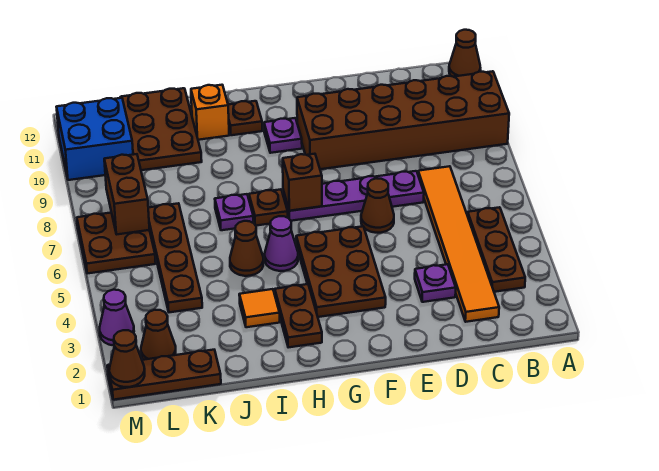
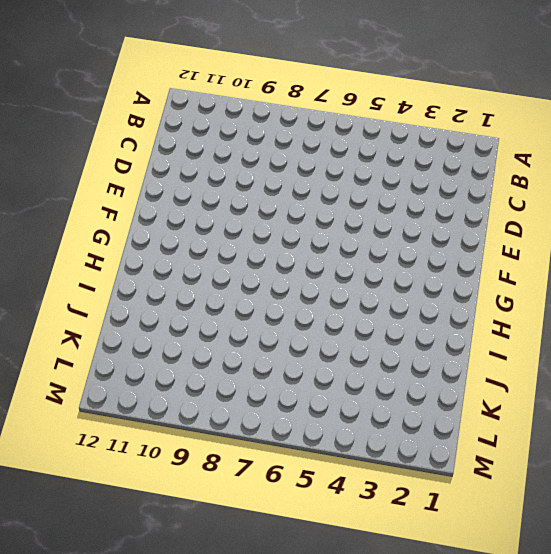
none -> brown brick A9:F10 level 1
none -> brown cone A12 level 1
none -> brown plate B3:B5 level 1

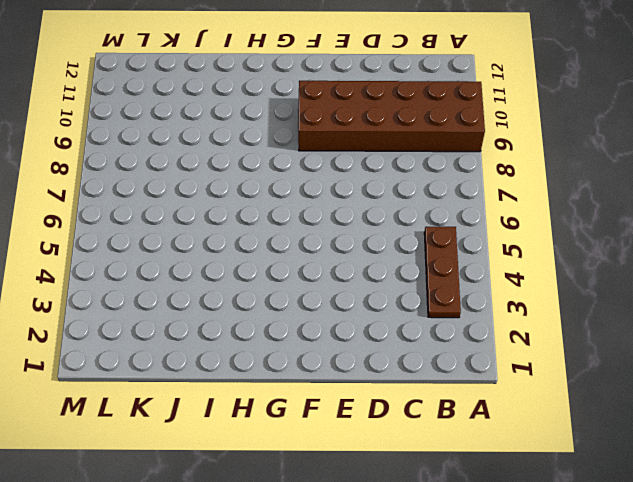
none -> brown cone A12 level 1
none -> orange tile C2:C7 level 1
none -> purple plate D3 level 1

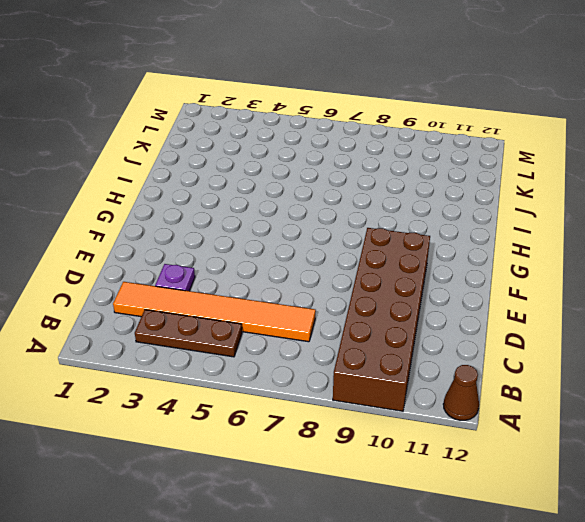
none -> purple plate D7:G7 level 1
none -> brown cone E6 level 1
none -> brown plate F3:G5 level 1

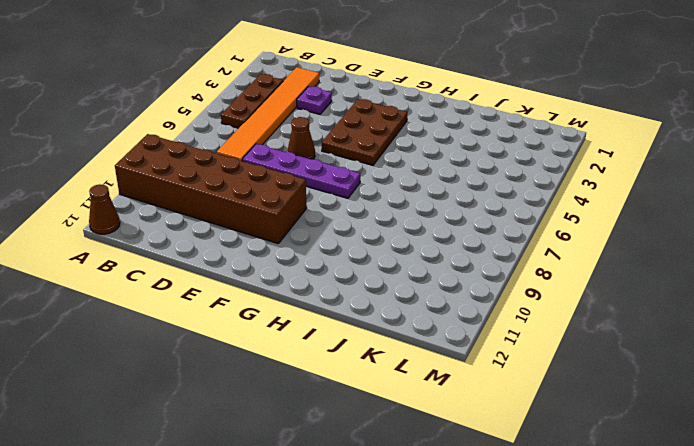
none -> purple plate G10 level 1
none -> brown plate H2:H3 level 1
none -> purple cone H5 level 1

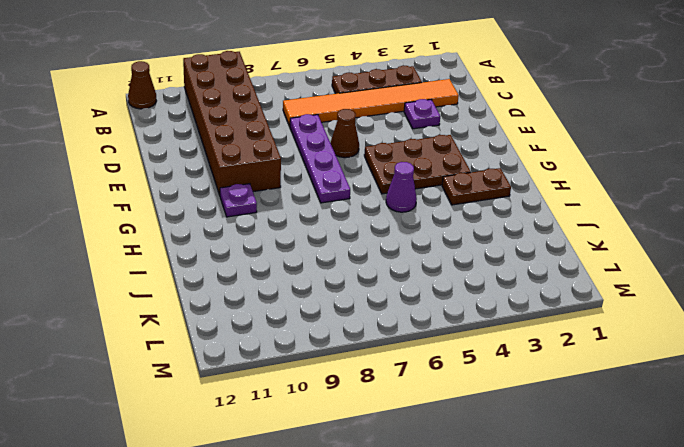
none -> brown plate H7 level 1
none -> brown plate H11 level 1
none -> orange tile I3 level 1

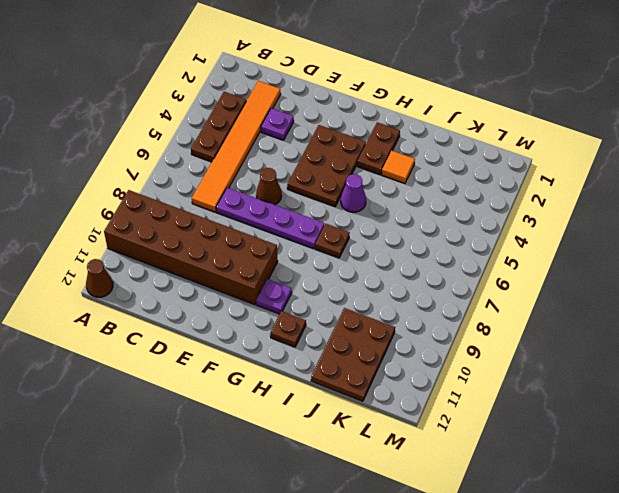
none -> brown cone I5 level 1
none -> purple plate I7 level 1
none -> orange brick I11 level 1

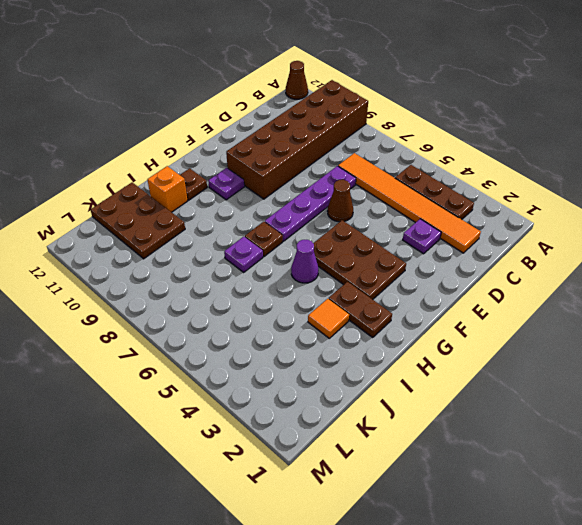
none -> brown cone I5 level 1
none -> brown plate K1:M1 level 1
none -> brown plate K4:K7 level 1

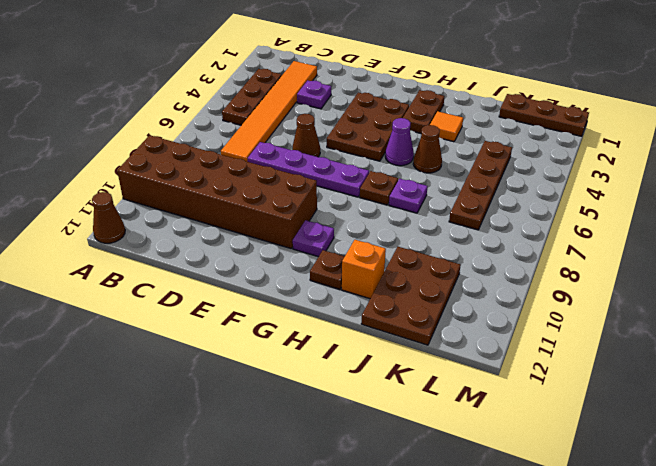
none -> brown cone L2 level 1
none -> brown plate L6:M7 level 1
none -> blue brick L10:M11 level 1

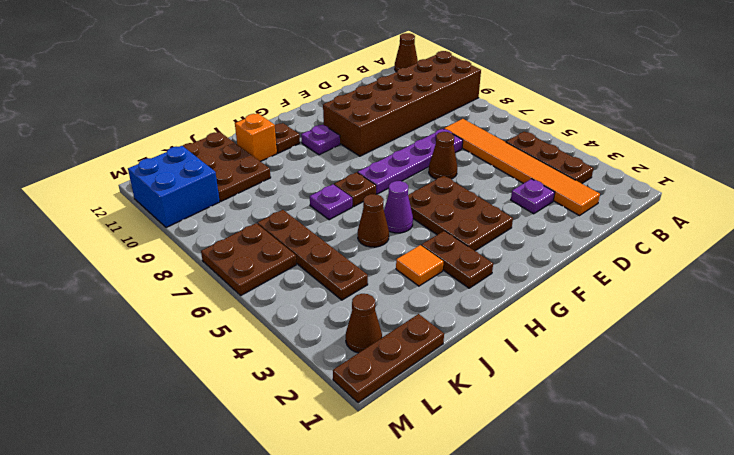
none -> purple cone M3 level 1
none -> brown brick G7 level 2
none -> brown brick L7:L8 level 2

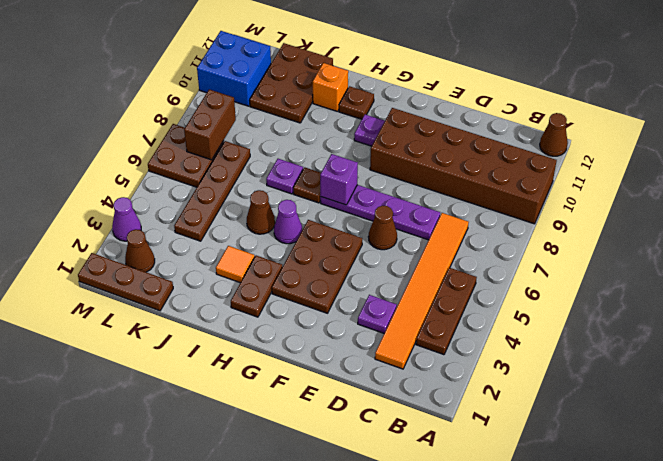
purple brick G7 level 2 -> brown brick G7 level 2
none -> brown cone M1 level 2

